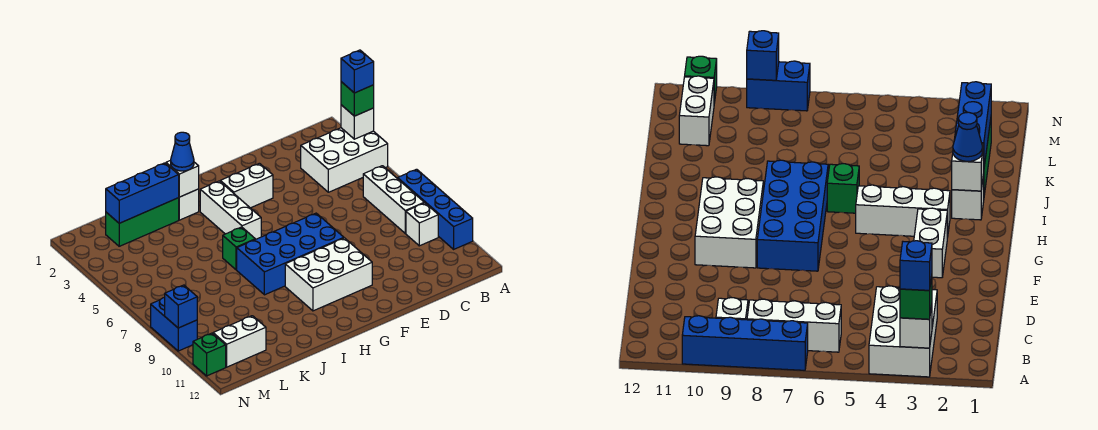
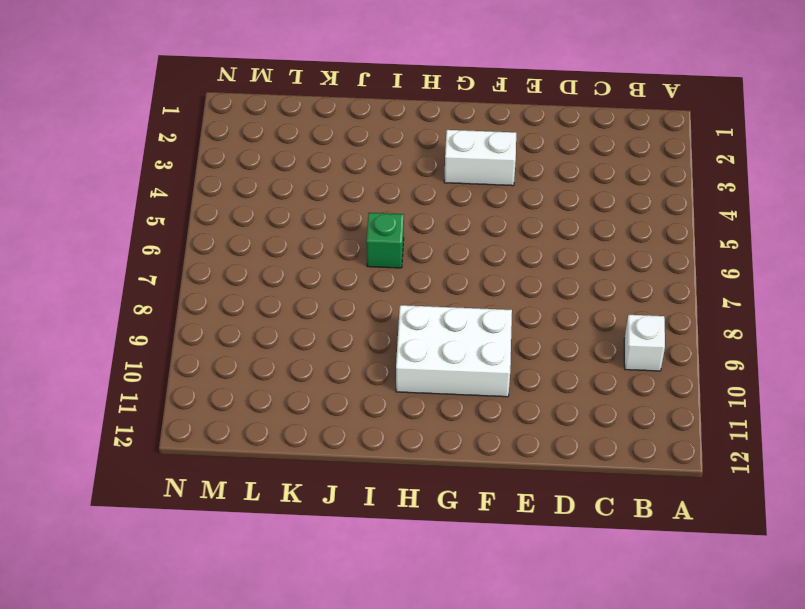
none -> white brick A3:C4 level 1
none -> blue brick A7:A10 level 1
none -> white brick B6:B8 level 1

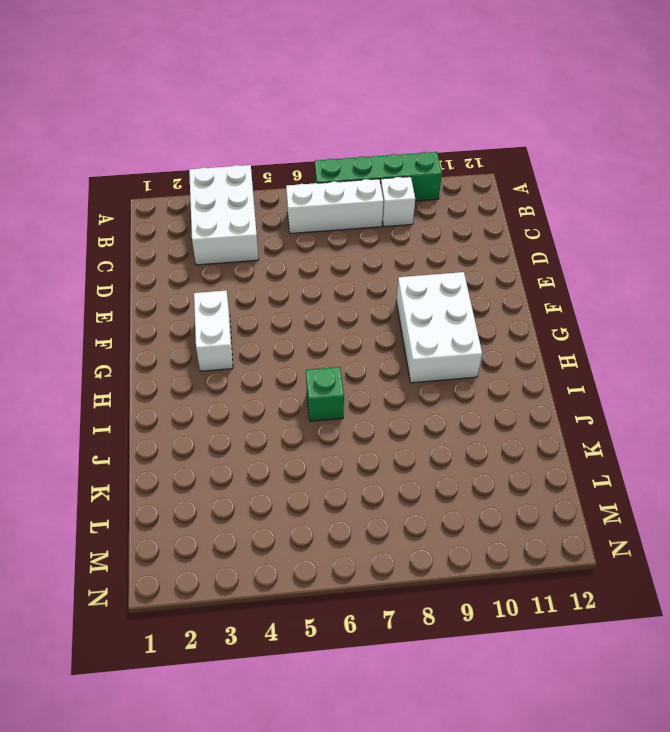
green brick A7:A10 level 1 -> blue brick A7:A10 level 1
none -> blue brick F7:I8 level 1
none -> white brick H3:H5 level 1
none -> white brick I2 level 1

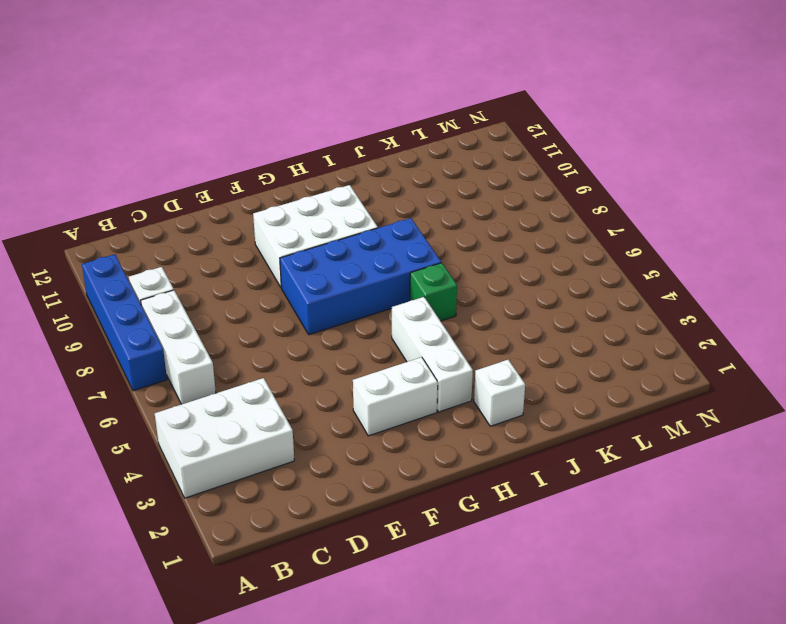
none -> green brick J2:L2 level 1
none -> white brick L11:M11 level 1
none -> blue brick N8:N9 level 1

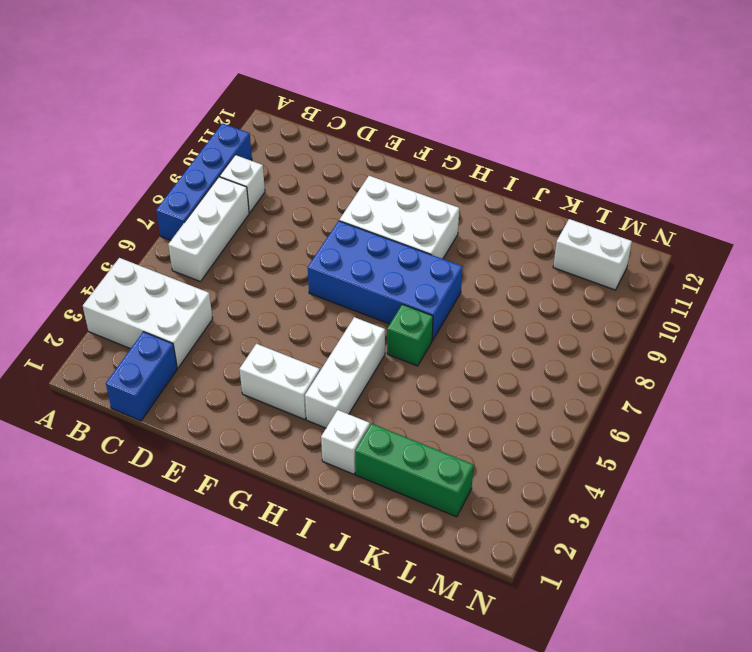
blue brick C1:C2 level 1 -> blue brick N8:N9 level 1
none -> green brick N11 level 1
none -> white brick A3 level 2
none -> white brick I2 level 2

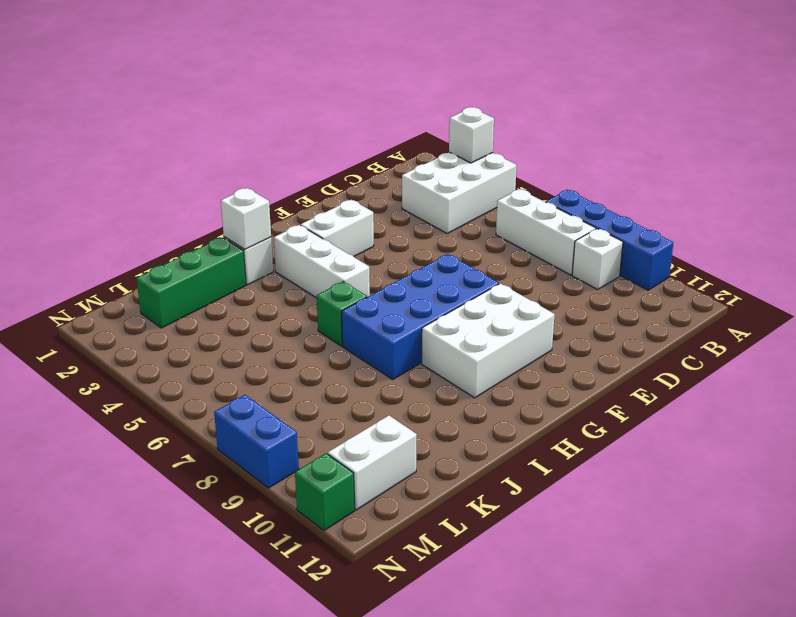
none -> blue brick J2:L2 level 2
none -> blue brick N9 level 2
none -> green brick A3 level 3

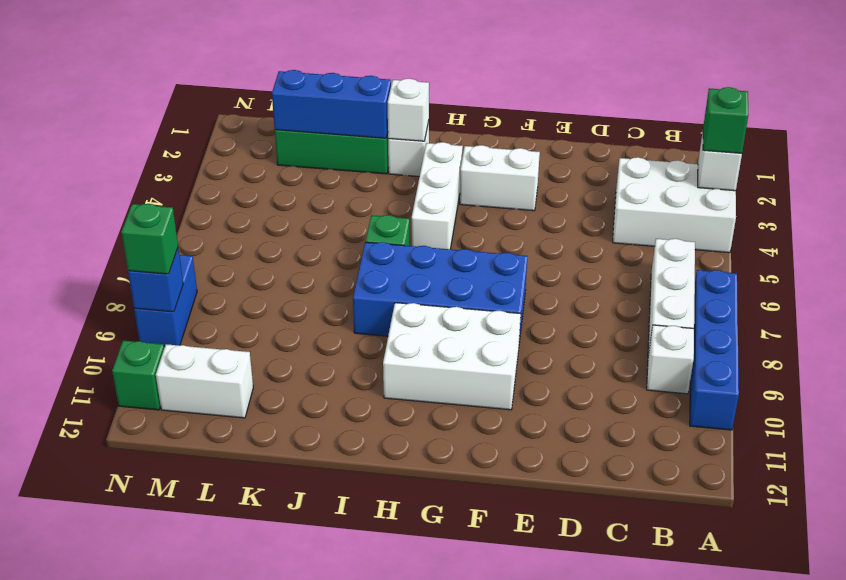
green brick N9 level 3 -> none
none -> blue cone I2 level 3
none -> blue brick A3 level 4

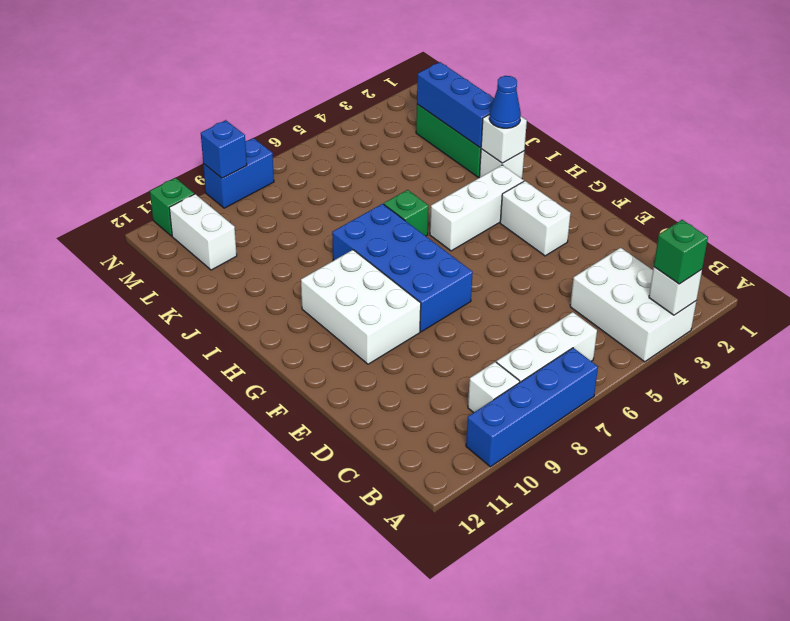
none -> blue brick A3 level 4

